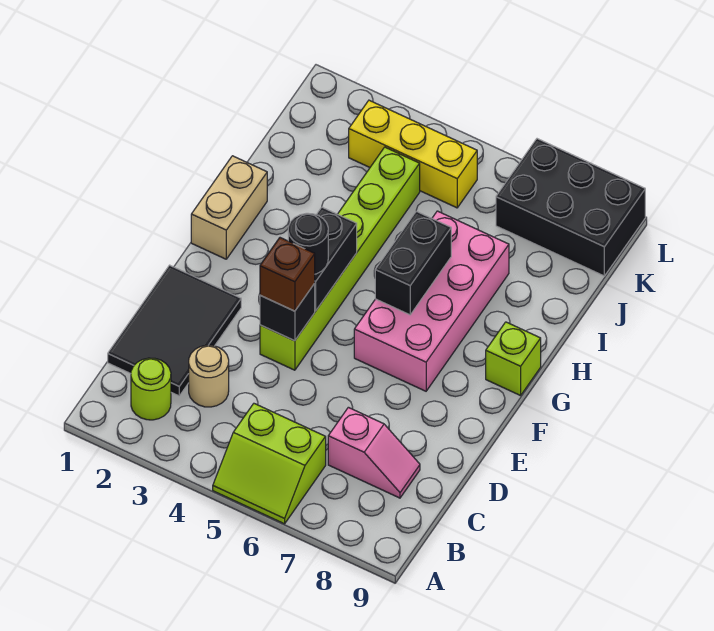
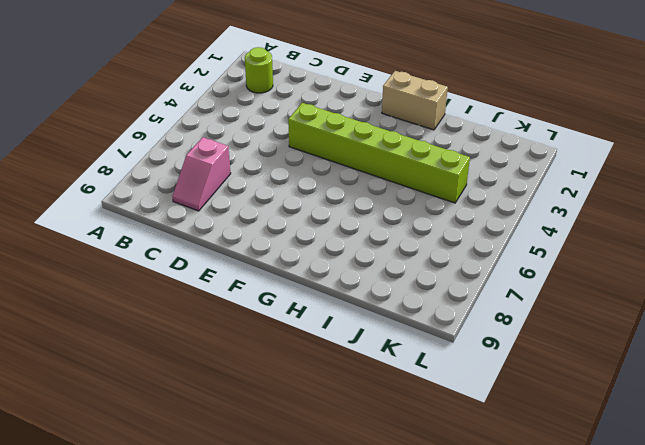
none -> lime slope A5:B6 level 1 top B
none -> black tile C1:E2 level 1
none -> tan round brick C3 level 1

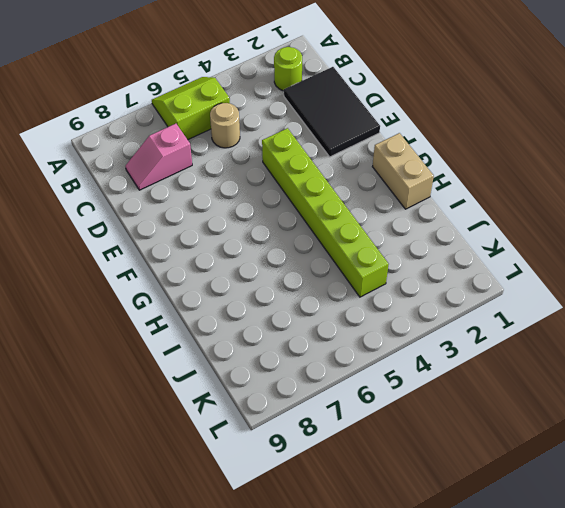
tan round brick C5 level 1 -> tan round brick C3 level 1
none -> pink brick F6:I7 level 1
none -> lime brick G9 level 1
none -> yellow brick K3:K5 level 1

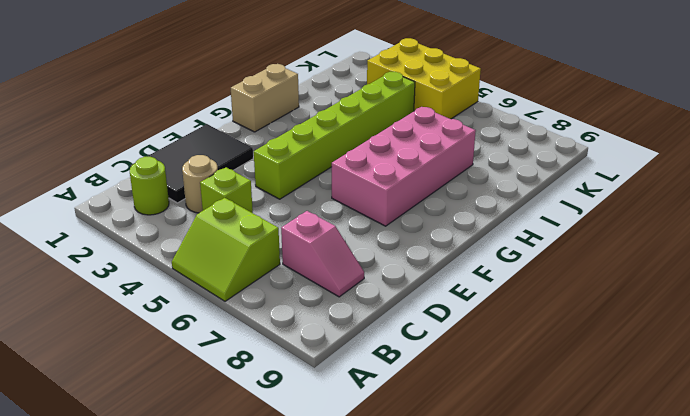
lime brick C4 level 1 -> lime brick G9 level 1
yellow brick K3:L5 level 1 -> yellow brick K3:K5 level 1
none -> black brick K7:L9 level 1
none -> black brick E4 level 2
none -> black brick F4:G4 level 2

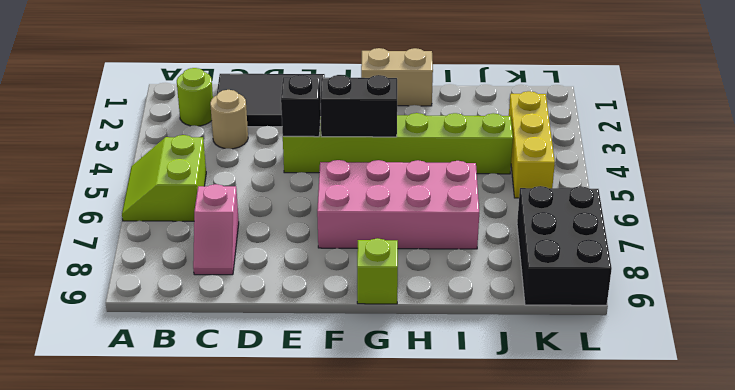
none -> black brick G6:H6 level 2
none -> brown brick E4 level 3
none -> black round brick F4 level 3

